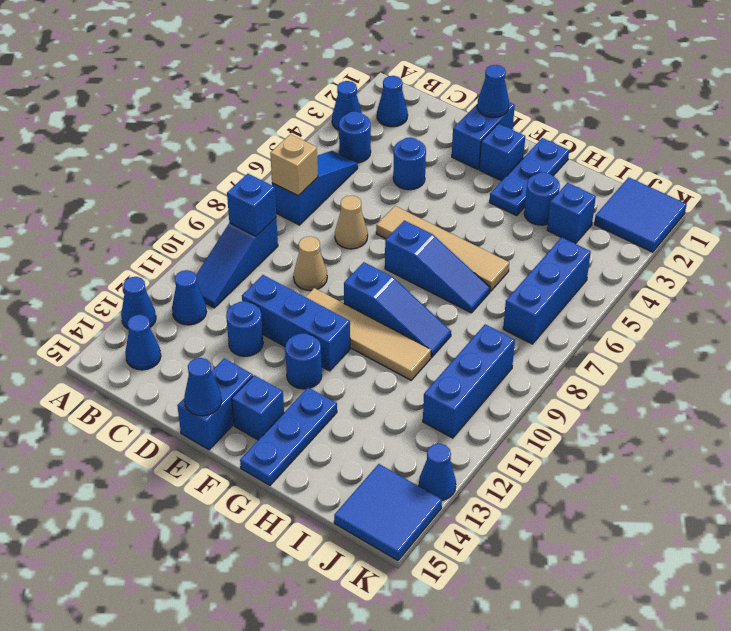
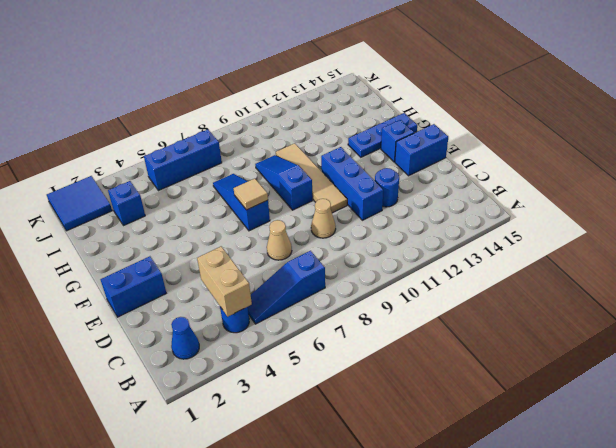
tan brick B4:C4 level 2 -> none
tan tile F7 level 2 -> none
none -> blue cone A3 level 1
none -> blue cone A13 level 1
none -> blue slope B9:B11 level 1 top 9
none -> blue cone B12 level 1

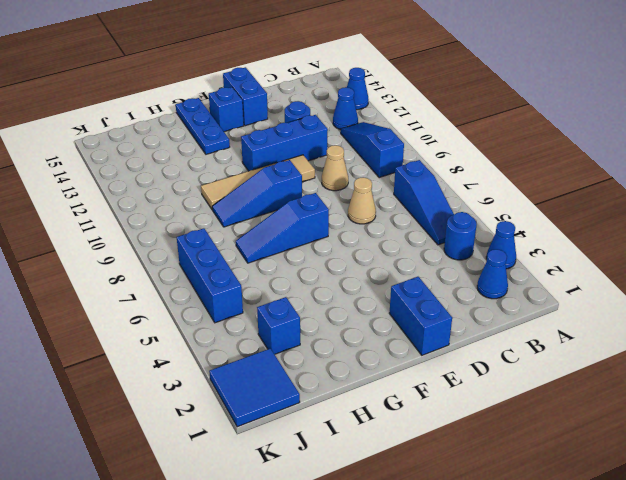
none -> blue cone B14 level 1
none -> blue round brick D4 level 1
none -> tan tile E6:H6 level 1
none -> blue brick F2 level 1

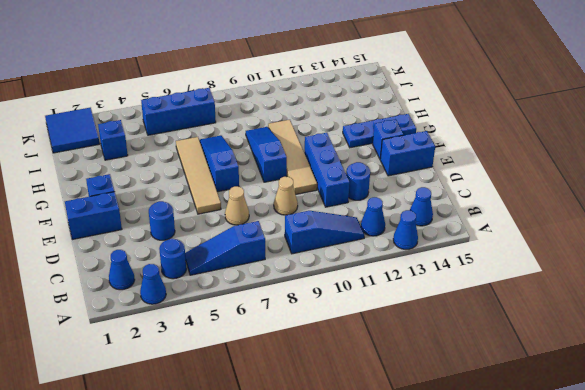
none -> blue round brick F12 level 1
none -> blue plate G1:G3 level 1
none -> blue round brick H3 level 1
none -> blue brick J9:J11 level 1

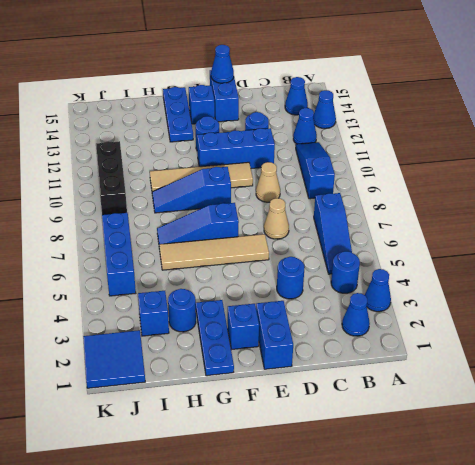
black brick J9:J11 level 1 -> blue brick J9:J11 level 1
none -> blue tile J14:K15 level 1
none -> blue cone K13 level 1
none -> tan brick B7 level 2
none -> blue brick B9 level 2

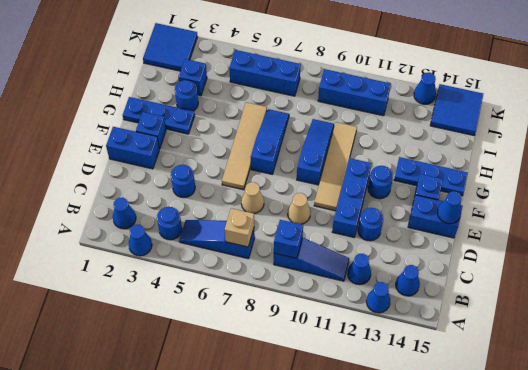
none -> blue cone E1 level 2

